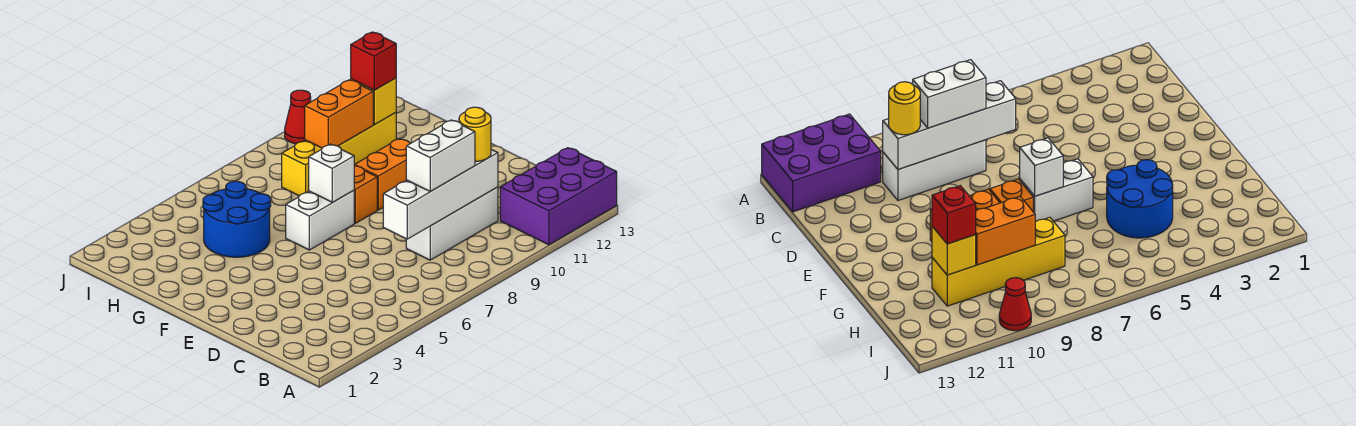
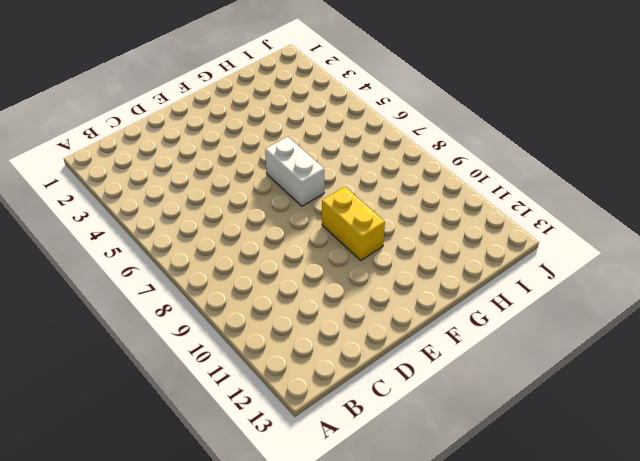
yellow brick F9:F10 level 1 -> orange brick F9:F10 level 1
none -> purple brick A11:B13 level 1
none -> white brick C8:C10 level 1
none -> orange brick F8 level 1

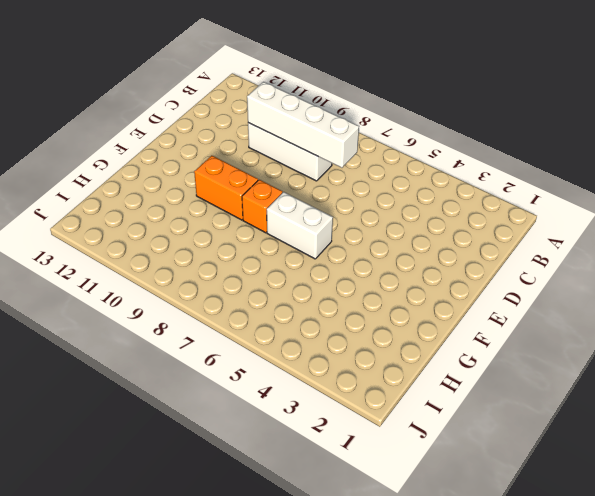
none -> purple brick A11:B13 level 1
none -> blue round brick G4:H5 level 1
none -> yellow brick H8:H11 level 1

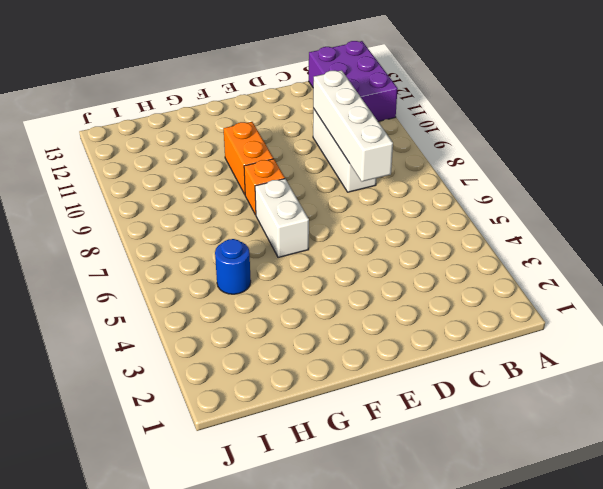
blue round brick H5 level 1 -> blue round brick G4:H5 level 1
none -> yellow brick H8:H11 level 1
none -> red cone J10 level 1
none -> white brick F7 level 2

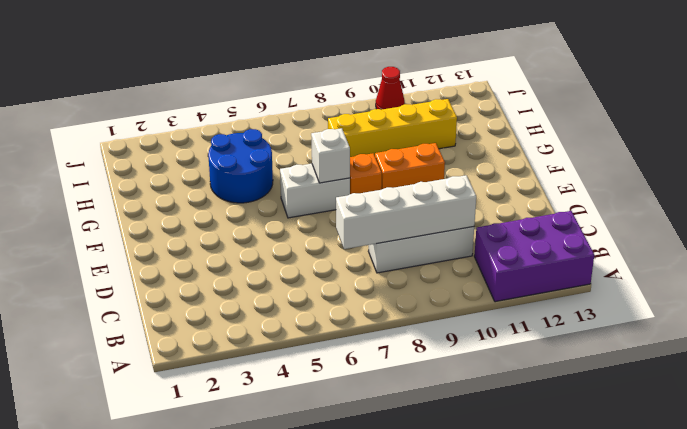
none -> orange brick H9:H10 level 2
none -> yellow brick H11 level 2
none -> white brick C8:C9 level 3

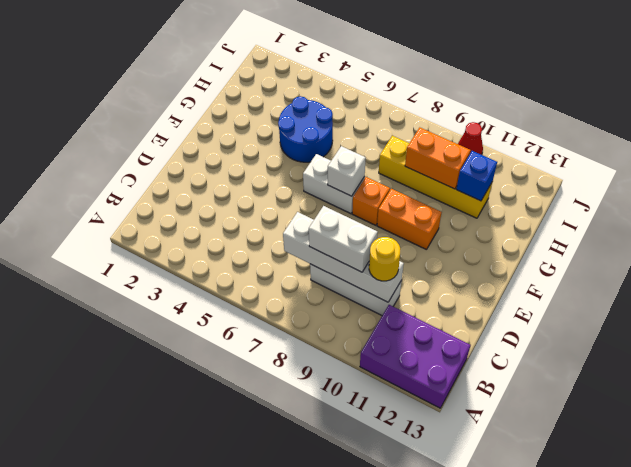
blue brick H11 level 2 -> yellow brick H11 level 2
none -> red brick H11 level 3

